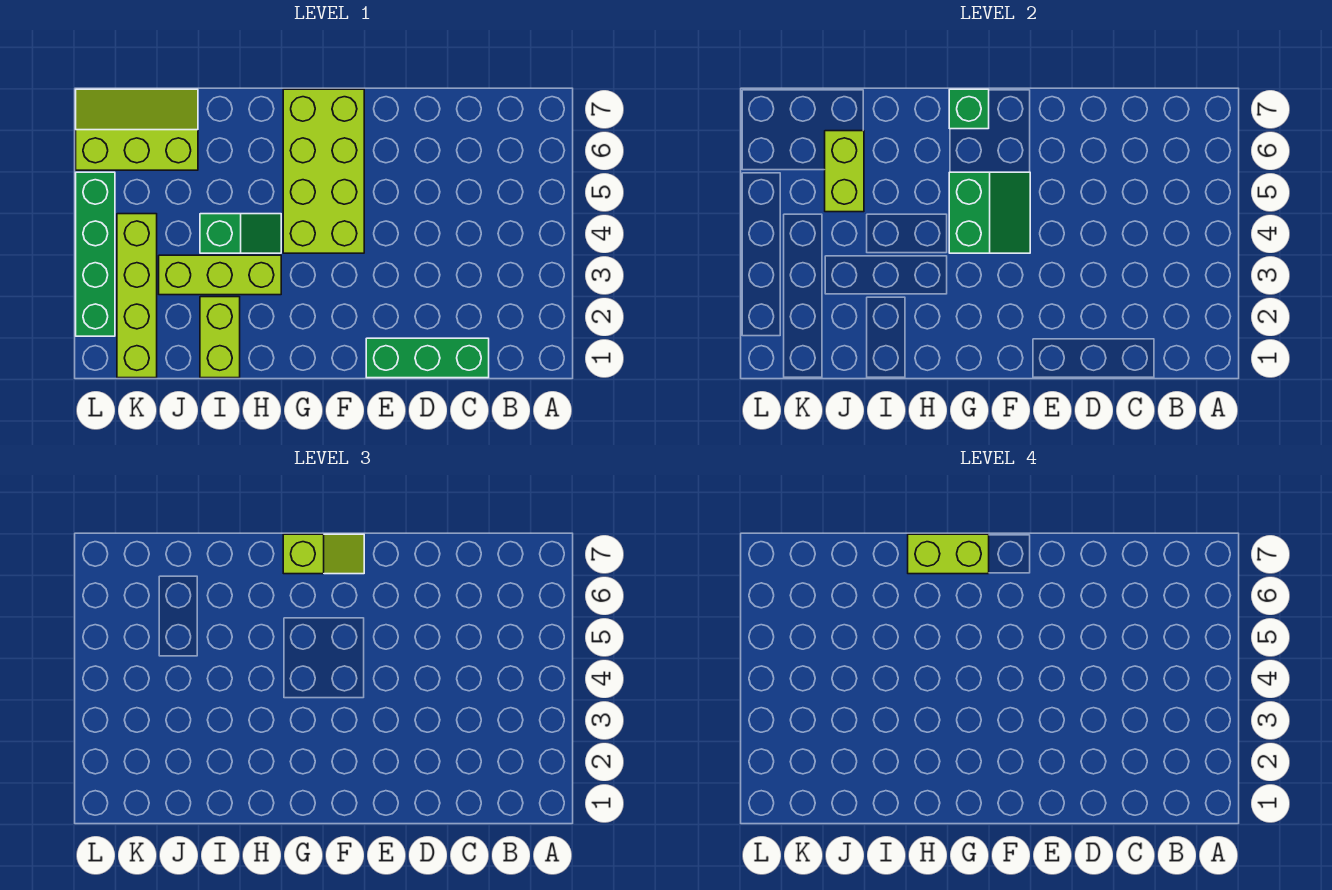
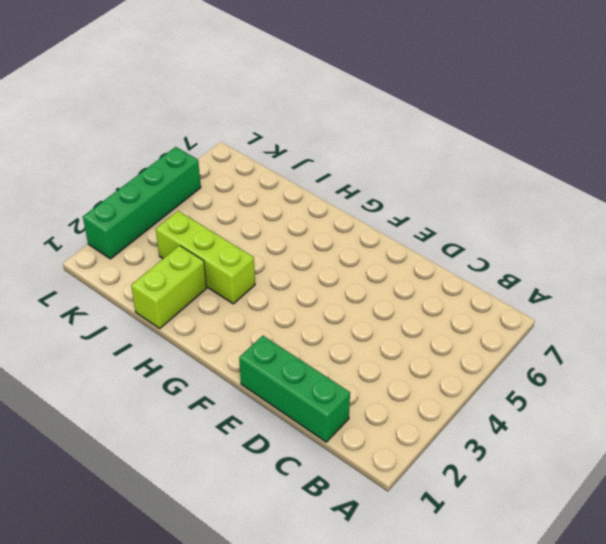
none -> lime brick F4:G7 level 1
none -> green slope H4:I4 level 1 top I
none -> lime slope J6:L7 level 1 top 6

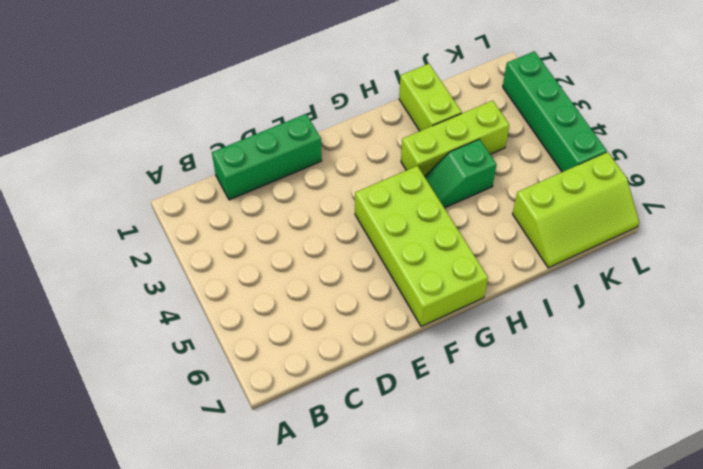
none -> lime brick K1:K4 level 1
none -> green slope F4:G5 level 2 top G
none -> green brick G7 level 2

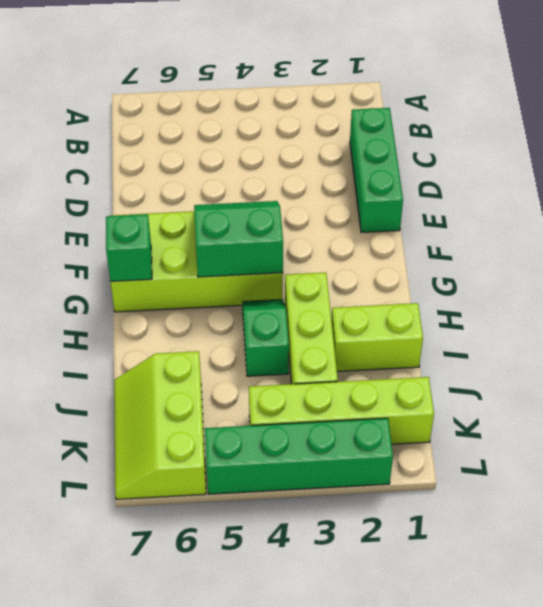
none -> lime brick J5:J6 level 2
none -> lime slope F7:G7 level 3 top G
none -> lime brick G7:H7 level 4

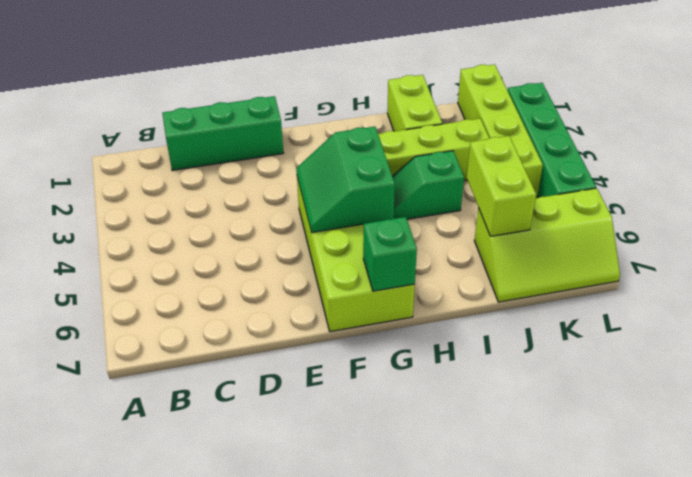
none -> lime slope F7:G7 level 3 top G
none -> lime brick G7:H7 level 4

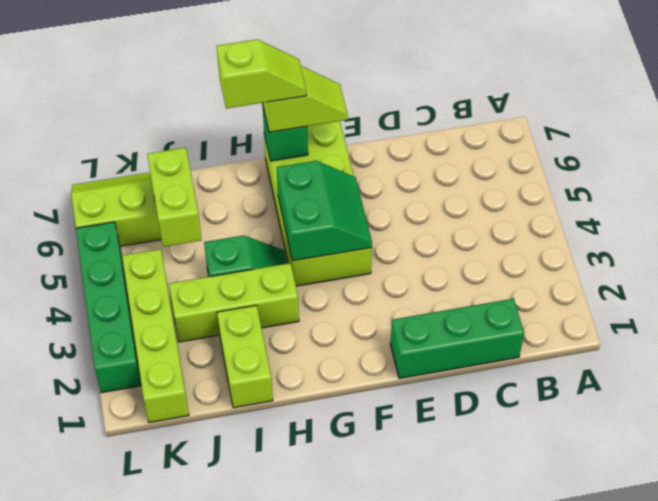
lime slope G7:H7 level 4 top H -> lime brick G7:H7 level 4

